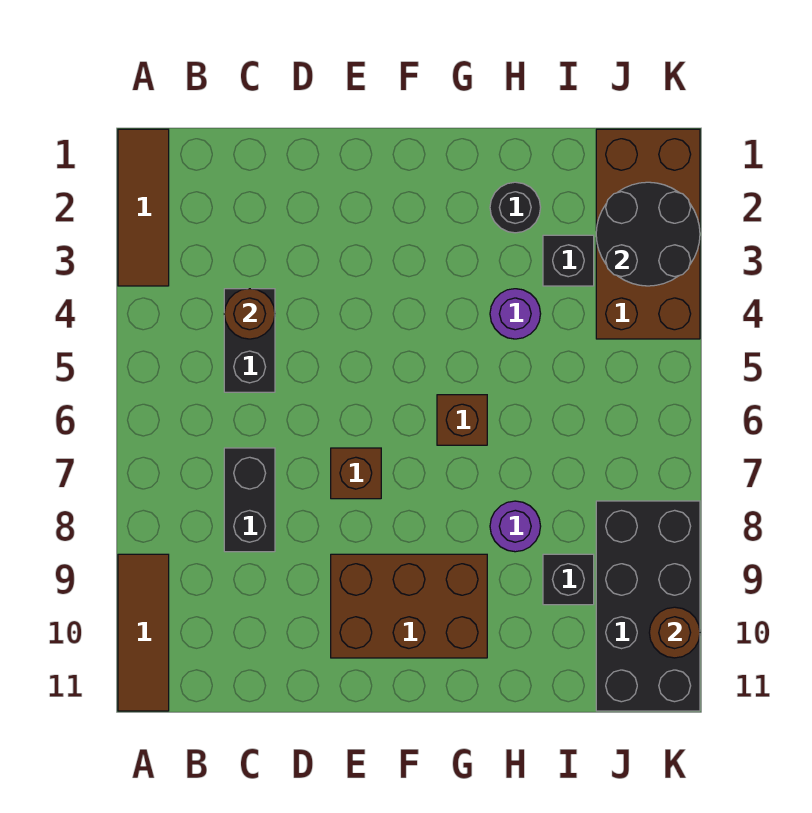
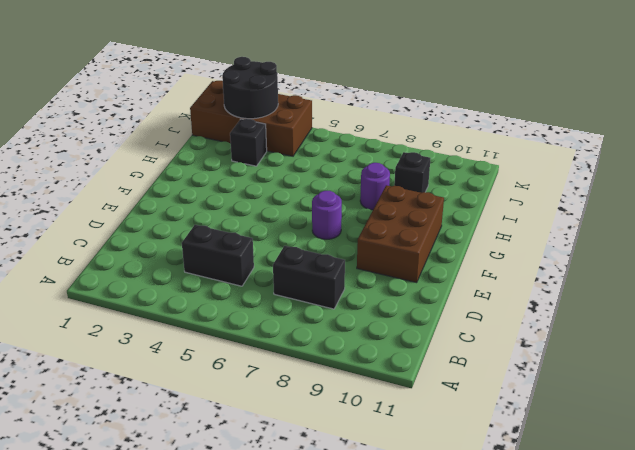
purple round brick F7 level 1 -> purple round brick H4 level 1
none -> brown tile A1:A3 level 1
none -> brown tile A9:A11 level 1
none -> brown brick E7 level 1

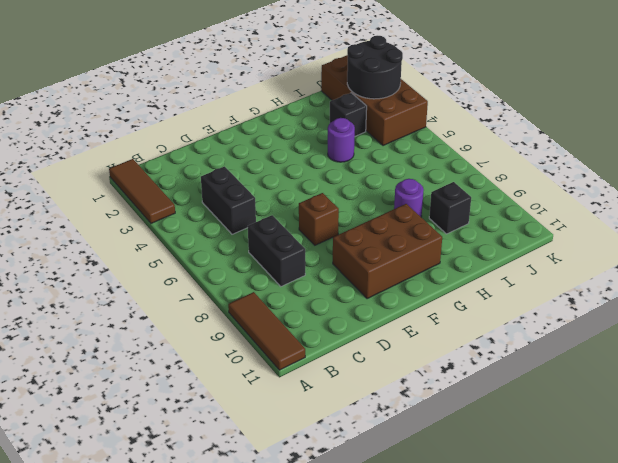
none -> brown brick G6 level 1
none -> black round brick H2 level 1
none -> black brick J8:K11 level 1

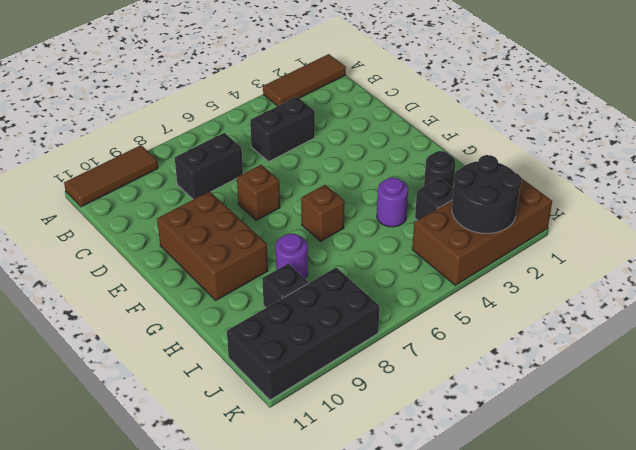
none -> brown round brick C4 level 2
none -> brown round brick K10 level 2

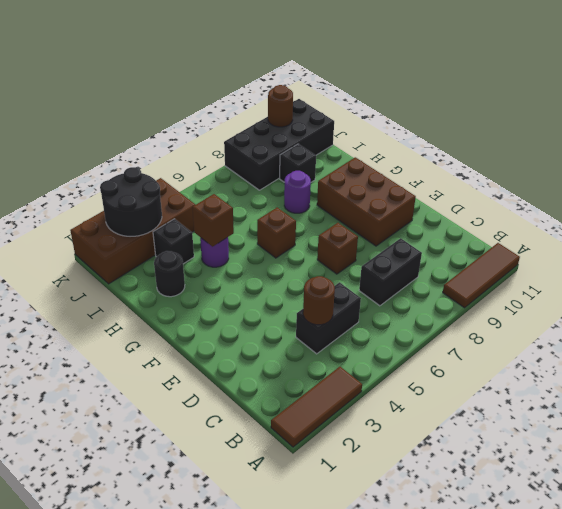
brown brick H4 level 2 -> none

